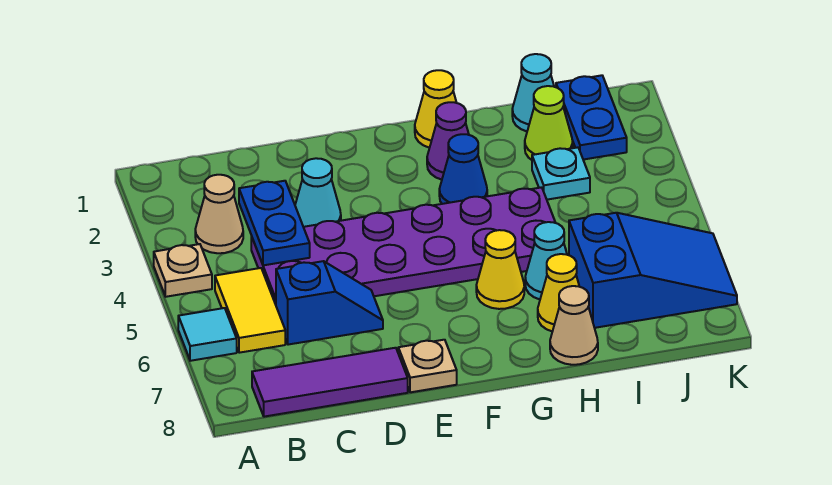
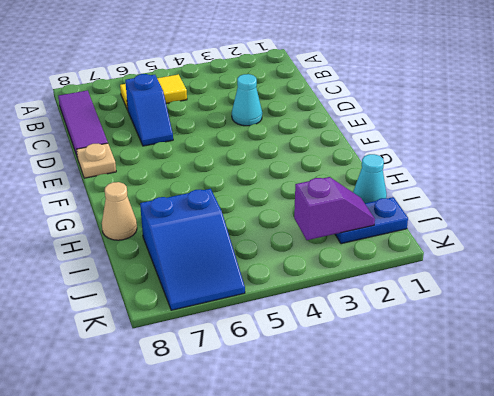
purple slope J2:J3 level 2 top 3 -> none
none -> tan plate A4 level 1
none -> cyan tile A6 level 1
none -> tan cone B3 level 1

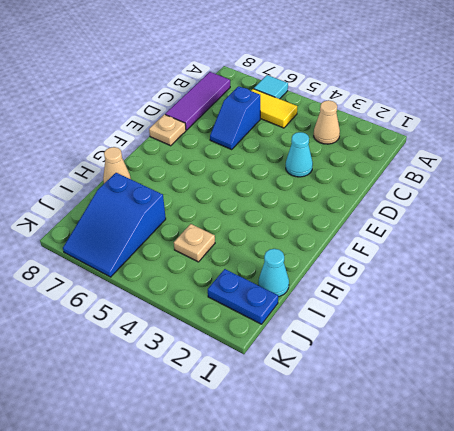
tan plate I4 level 1 -> tan plate A4 level 1
none -> purple plate C4:H5 level 1
none -> yellow cone G1 level 1
none -> purple cone G2 level 1

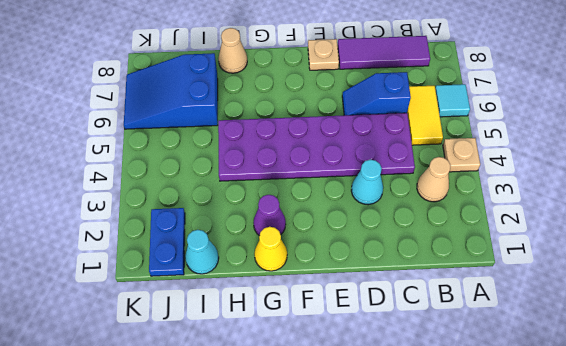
none -> blue cone G3 level 1
none -> yellow cone G6 level 1
none -> cyan cone H6 level 1

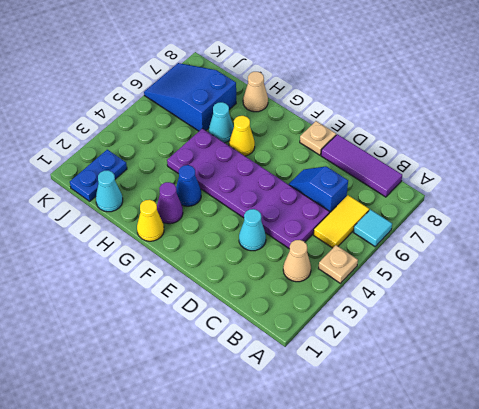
none -> yellow cone H7 level 1
none -> lime cone I2 level 1
none -> cyan plate I3 level 1

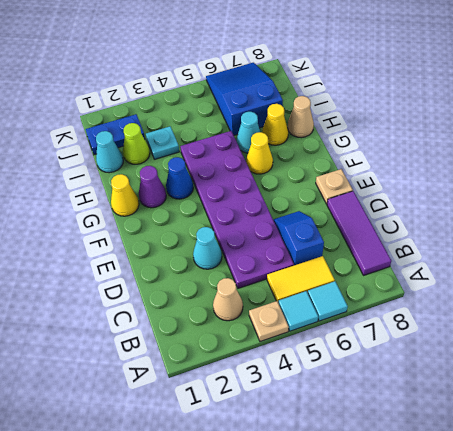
cyan tile A5 level 1 -> none
none -> blue plate C3:C4 level 2

